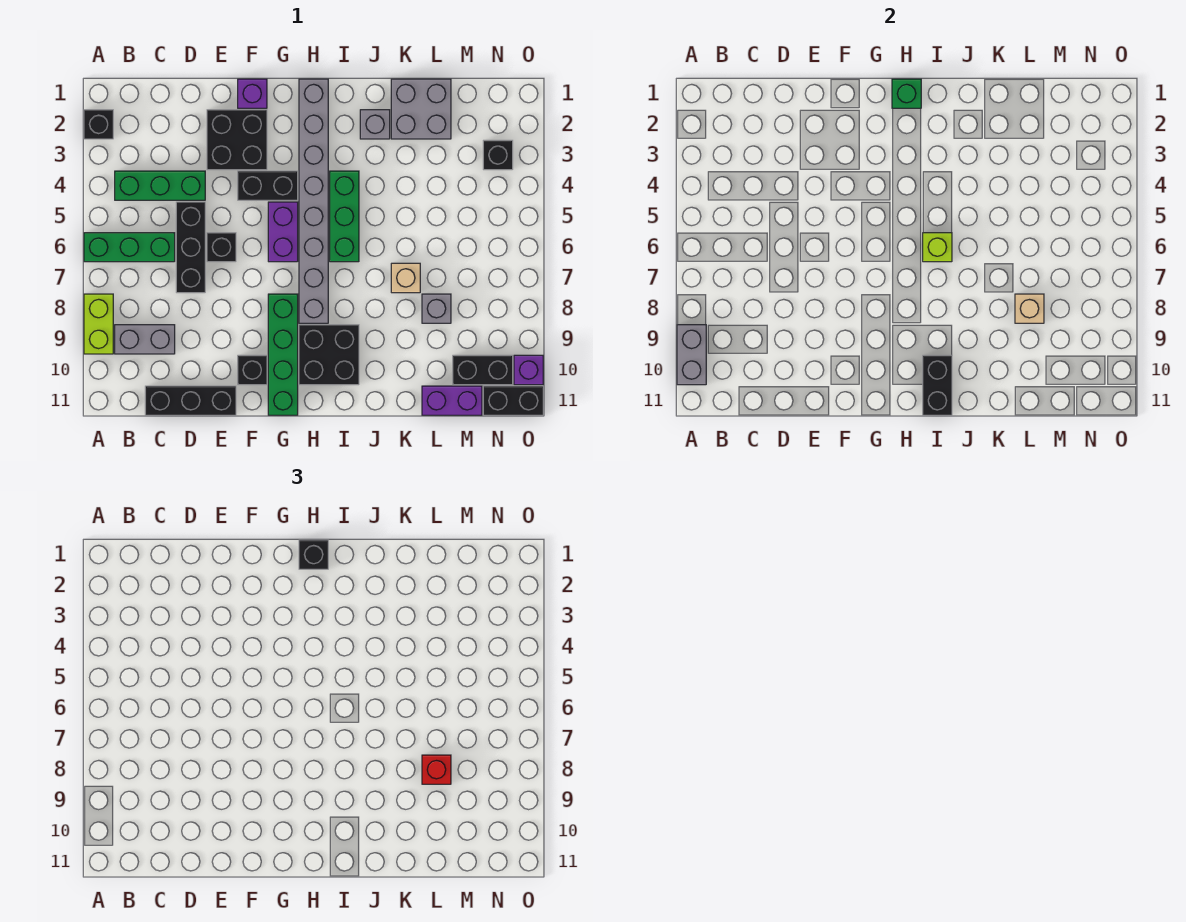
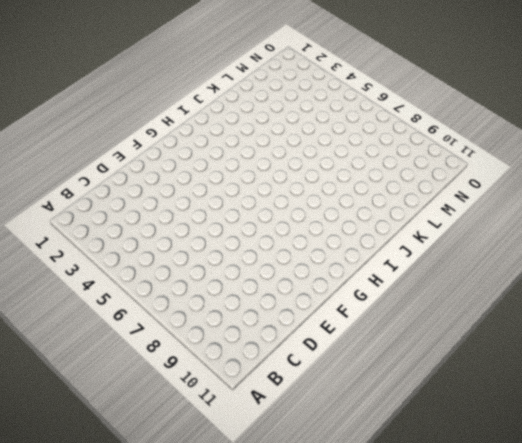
none -> black brick A2 level 1
none -> green brick A6:C6 level 1
none -> lime brick A8:A9 level 1
none -> green brick B4:D4 level 1

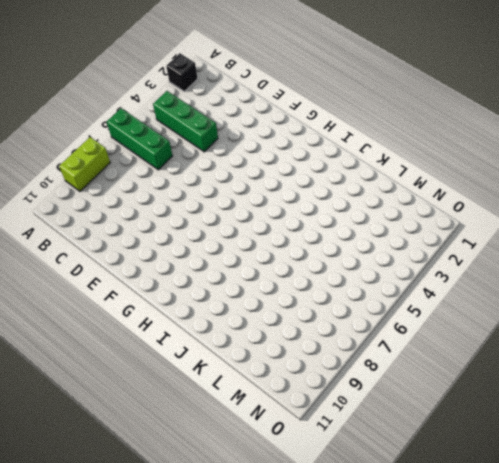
none -> grey brick B9:C9 level 1
none -> black brick C11:E11 level 1
none -> black brick D5:D7 level 1
none -> black brick E2:F3 level 1

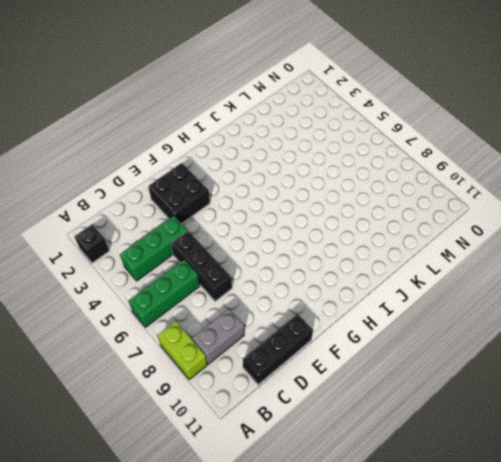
none -> black brick E6 level 1
none -> purple brick F1 level 1
none -> black brick F4:G4 level 1
none -> black brick F10 level 1

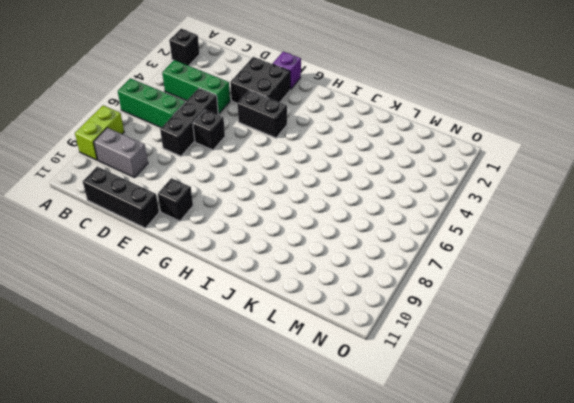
none -> purple brick G5:G6 level 1
none -> green brick G8:G11 level 1
none -> grey brick H1:H8 level 1
none -> black brick H9:I10 level 1

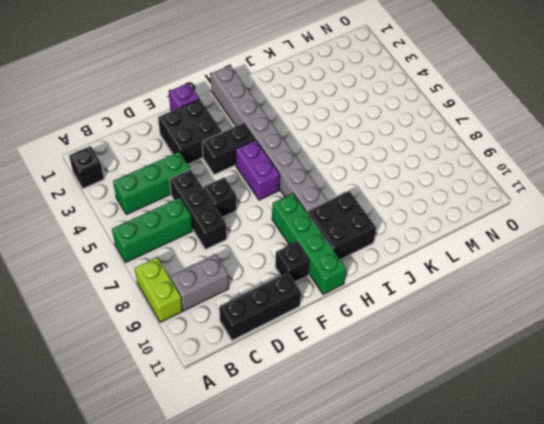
none -> green brick I4:I6 level 1
none -> grey brick J2 level 1
none -> grey brick K1:L2 level 1
none -> tan brick K7 level 1

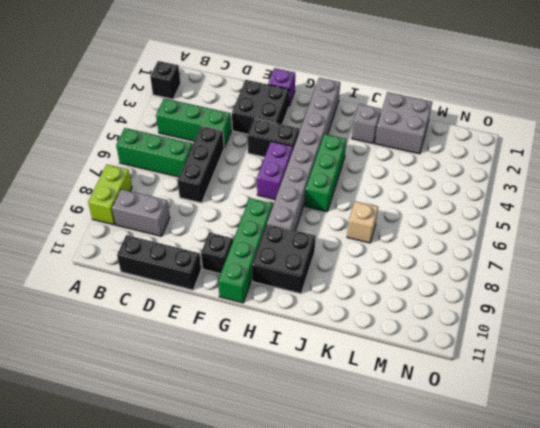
none -> black brick E6 level 1
none -> grey brick L8 level 1
none -> purple brick L11:M11 level 1
none -> black brick M10:N10 level 1

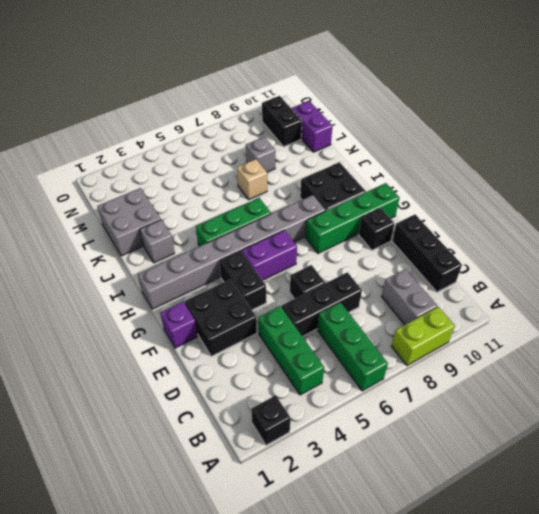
none -> black brick N3 level 1
none -> black brick N11:O11 level 1
none -> purple brick O10 level 1
none -> grey brick A9:A10 level 2

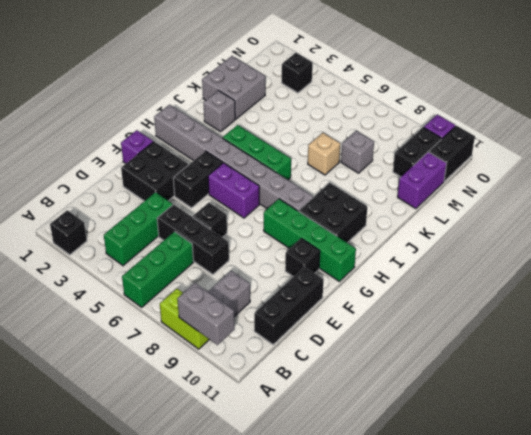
none -> green brick H1 level 2
none -> lime brick I6 level 2
none -> black brick I10:I11 level 2
none -> tan brick L8 level 2

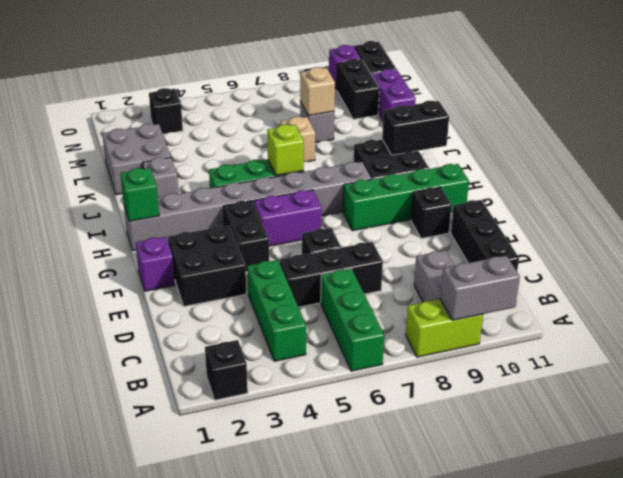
none -> black brick H1 level 3
none -> red brick L8 level 3

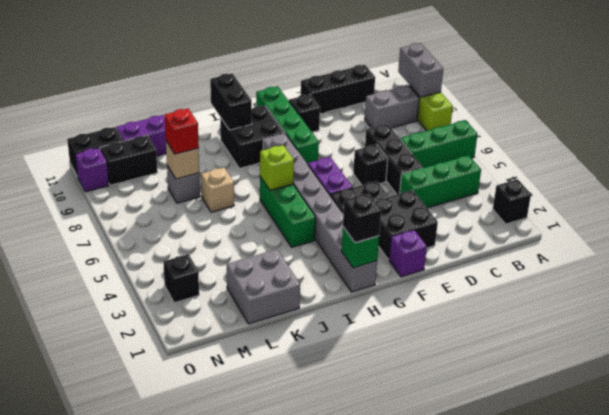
none -> grey brick J2 level 1

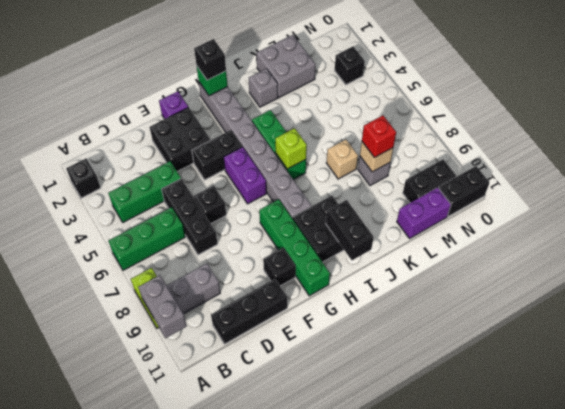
none -> purple brick O10 level 1

